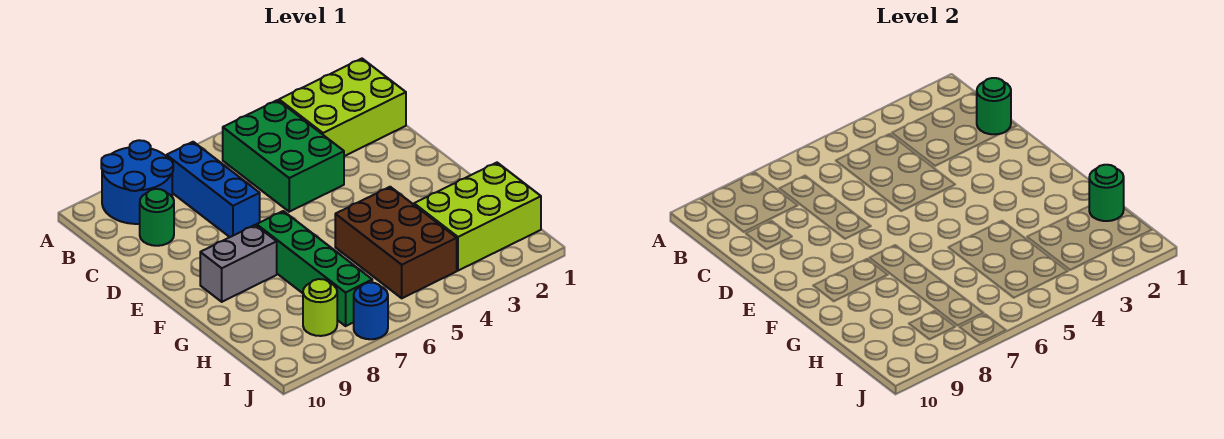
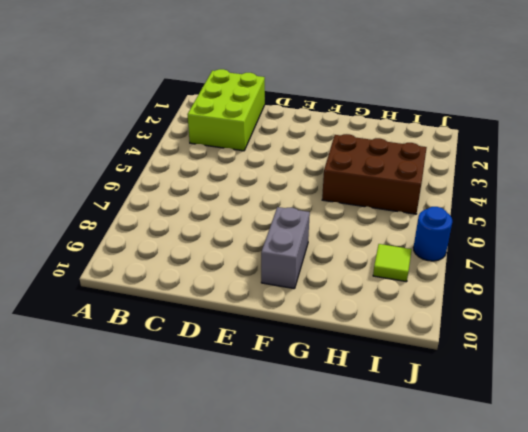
lime tile I8 level 1 -> lime round brick I8 level 1
none -> blue round brick A8:B9 level 1
none -> green brick B4:D5 level 1
none -> blue brick B7:D7 level 1

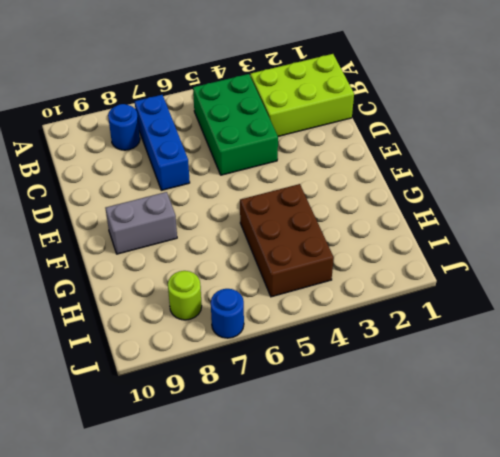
blue round brick B8 level 1 -> blue round brick A8:B9 level 1
none -> green round brick C9 level 1
none -> green brick F7:I7 level 1
none -> lime brick H1:I3 level 1

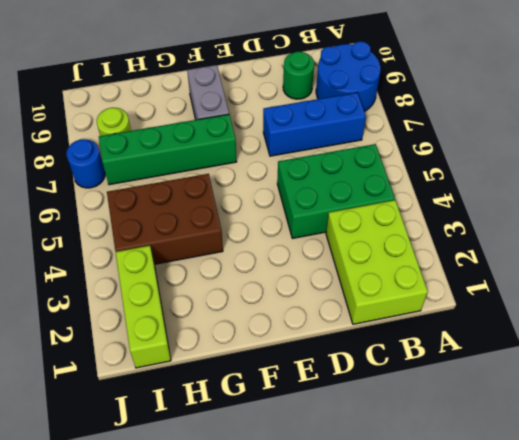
lime brick I1:I3 level 1 -> lime brick H1:I3 level 1
none -> green round brick C1 level 2
none -> green round brick H1 level 2

